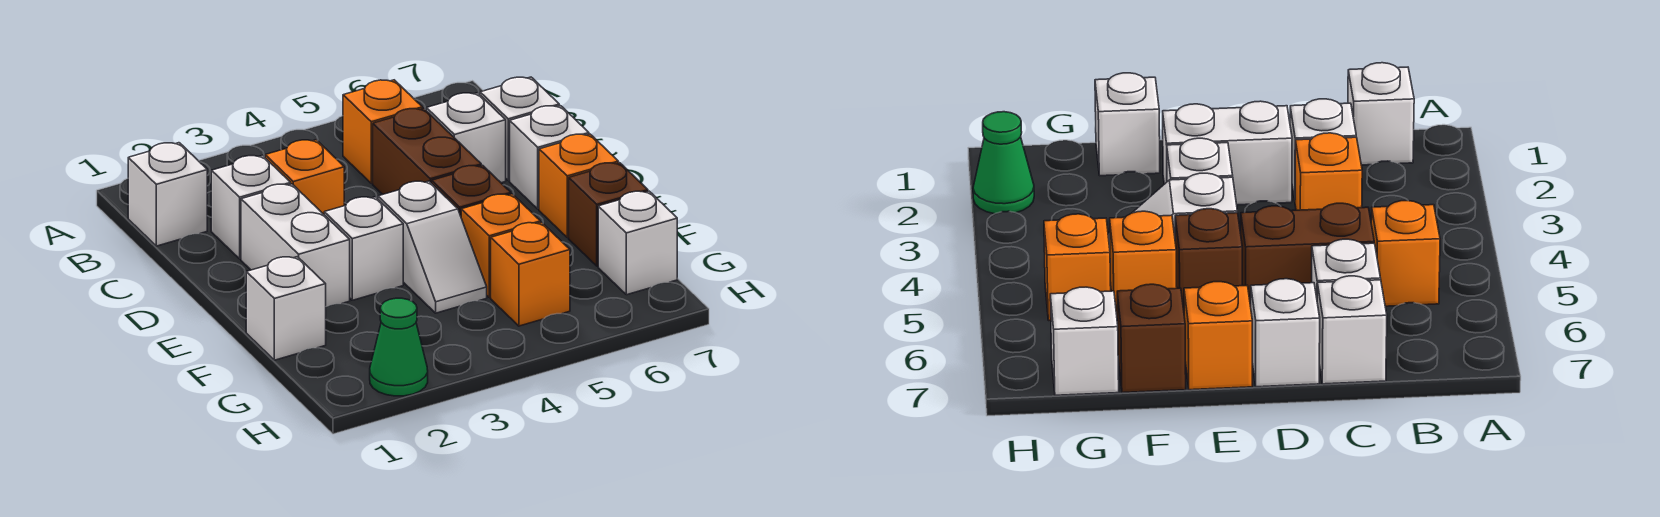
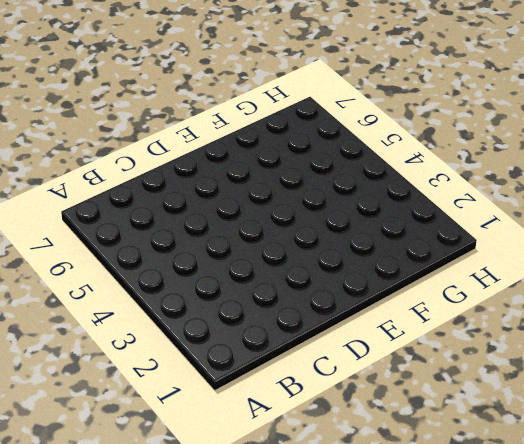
none -> white brick B1 level 1
none -> orange brick B5 level 1
none -> white brick C2 level 1

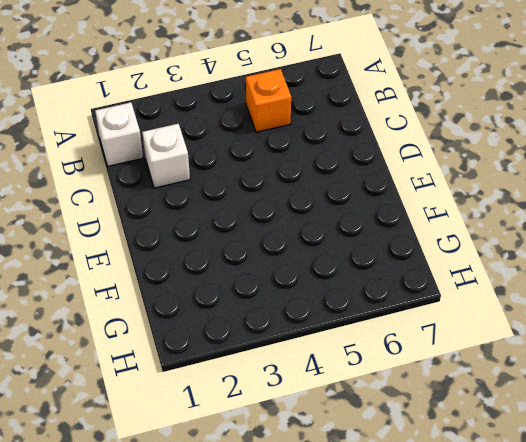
none -> orange brick C3 level 1
none -> brown brick C5:D5 level 1
none -> white brick C6 level 1

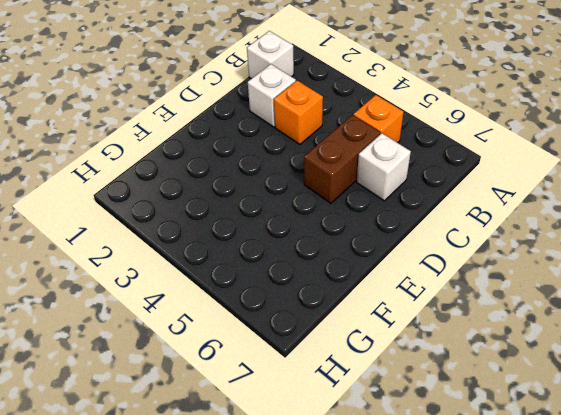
none -> white brick C7 level 1
none -> white brick D2:E2 level 1
none -> white brick D7 level 1

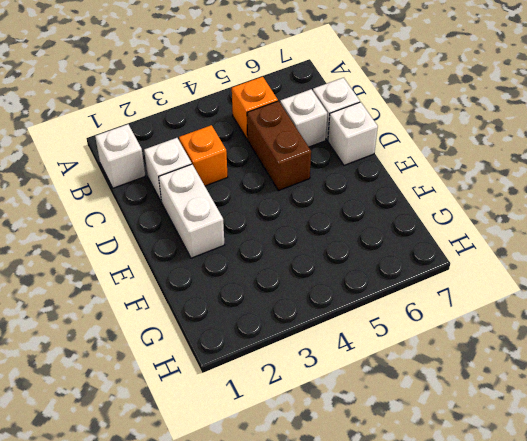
none -> white brick E3 level 1
none -> white slope E4:F4 level 1 top E
none -> brown brick E5 level 1

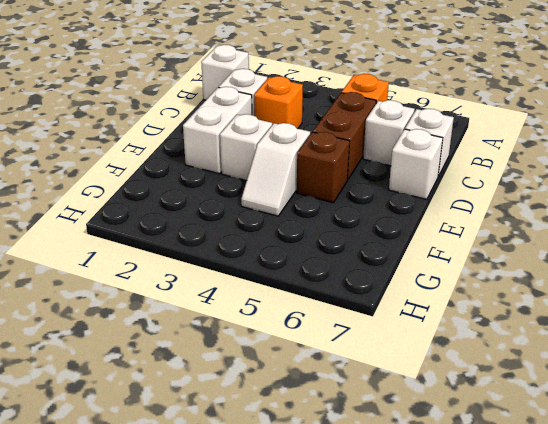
none -> orange brick E7 level 1
none -> white brick F1 level 1
none -> orange brick F5 level 1

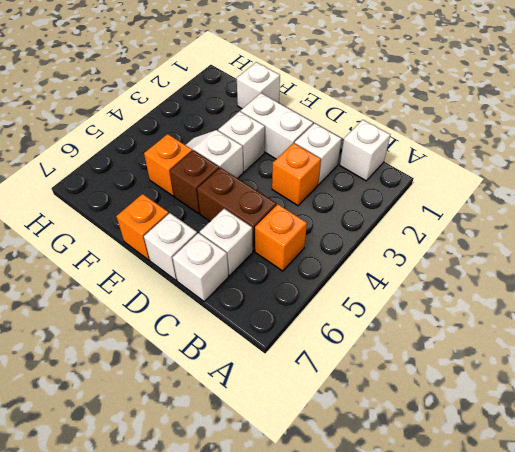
none -> brown brick F7 level 1
none -> orange brick G5 level 1
none -> white brick G7 level 1

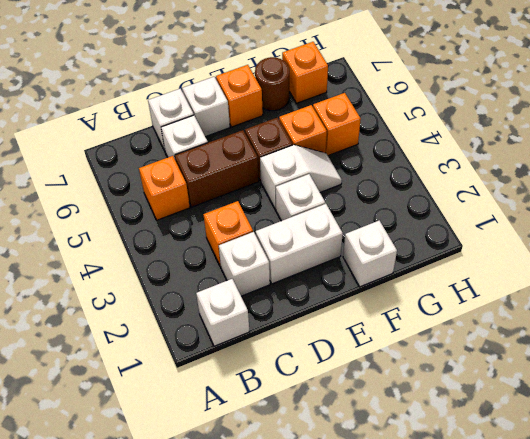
brown round brick F7 level 1 -> brown brick F7 level 1
orange brick G7 level 1 -> white brick G7 level 1
none -> green cone H2 level 1

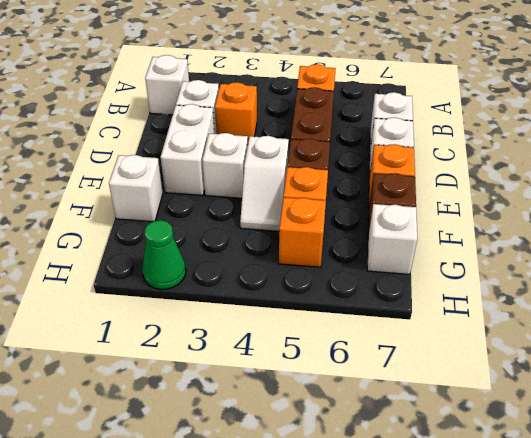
none -> white brick C6 level 1

